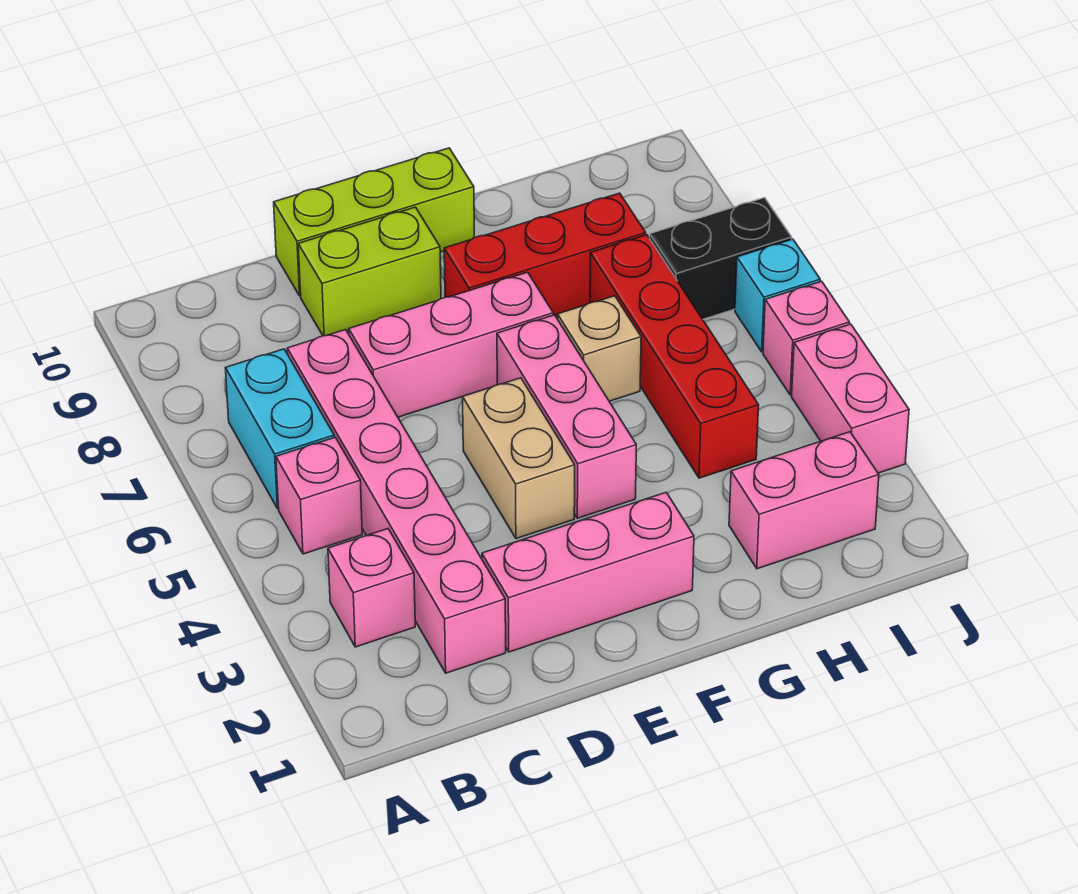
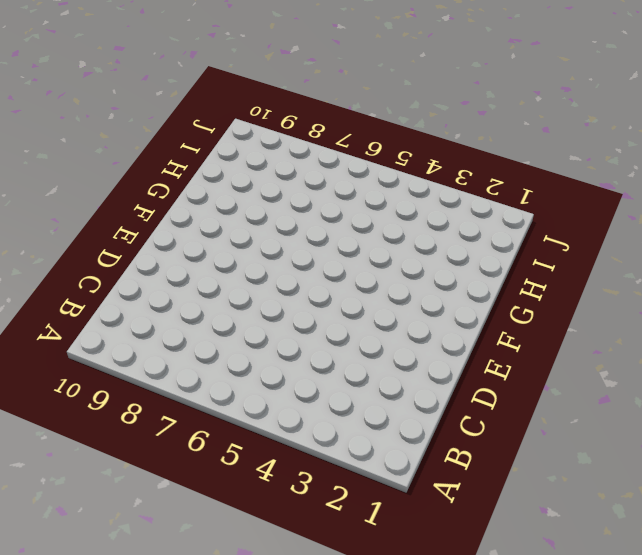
none -> pink brick B3 level 1
none -> pink brick B5 level 1
none -> cyan brick B6:B7 level 1

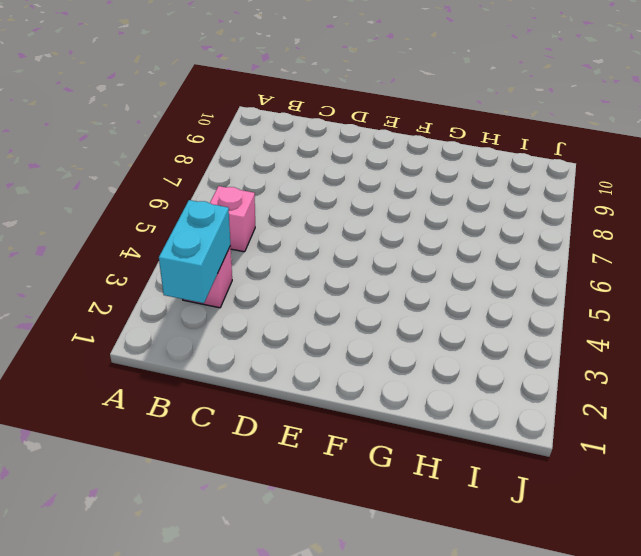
cyan brick B2:B3 level 2 -> cyan brick B6:B7 level 1
none -> pink brick C2:C7 level 1
none -> pink brick D2:F2 level 1
none -> pink brick D7:F7 level 1

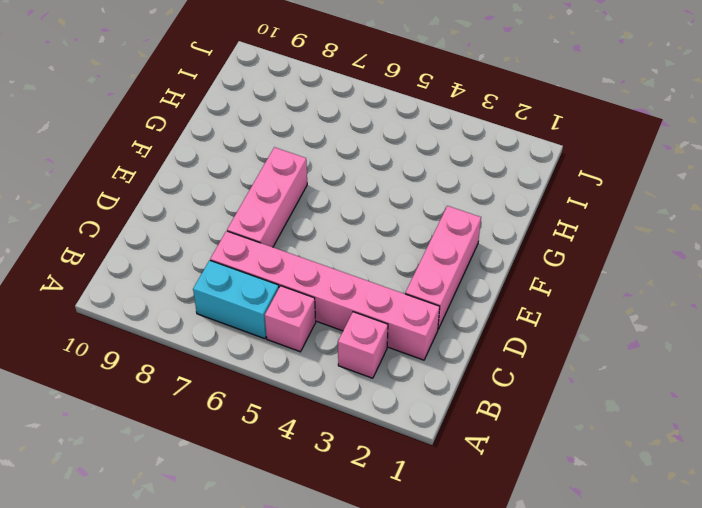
none -> lime brick D9:E9 level 1
none -> lime brick D10:F10 level 1
none -> tan brick E4:E5 level 1

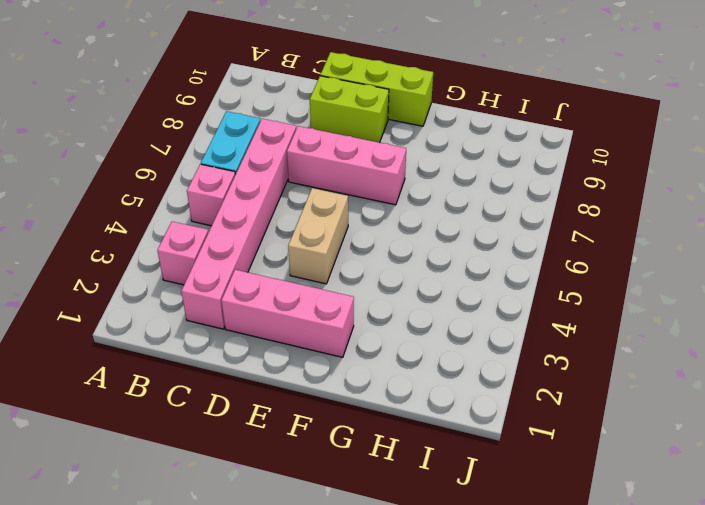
none -> pink brick F4:F6 level 1
none -> red brick F8:H8 level 1
none -> tan brick G6 level 1

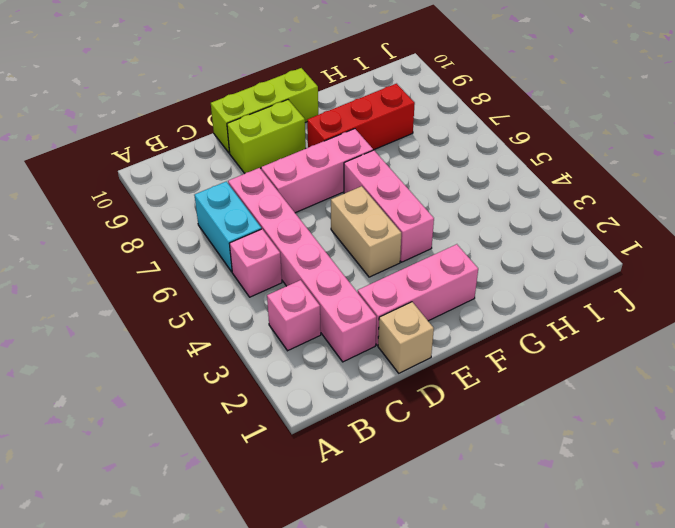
tan brick D1 level 1 -> tan brick G6 level 1
none -> pink brick H2:I2 level 1
none -> red brick H4:H7 level 1
none -> black brick I7:J7 level 1

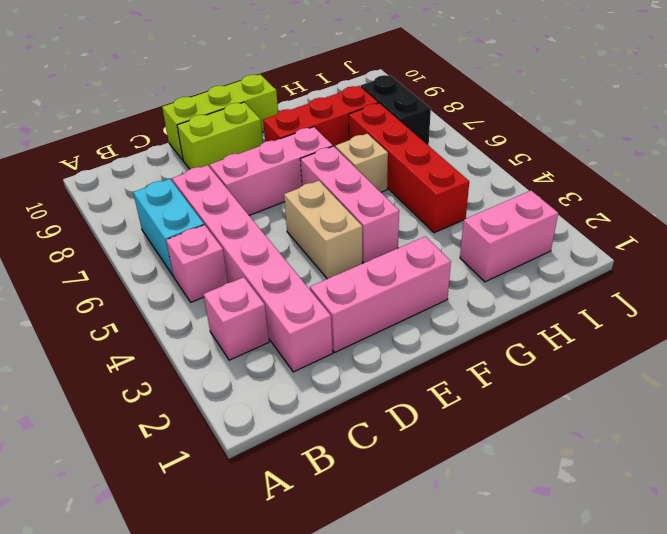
black brick I7:I8 level 1 -> black brick I7:J7 level 1
none -> pink brick J3:J4 level 1
none -> pink brick J5 level 1
none -> cyan brick J6 level 1

